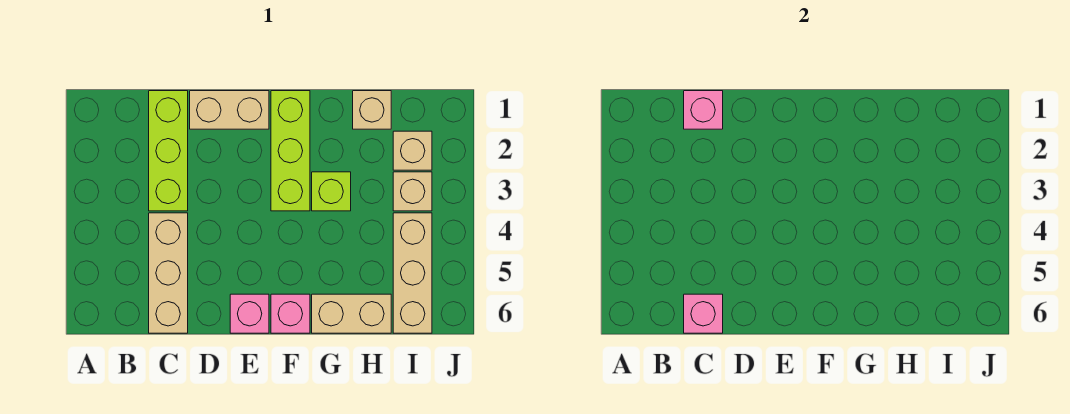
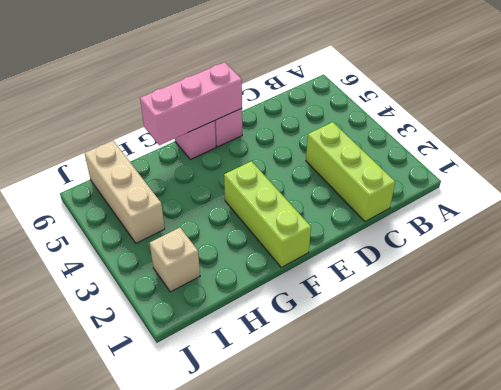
pink brick E6:G6 level 2 -> none
none -> tan brick C4:C6 level 1
none -> tan brick D1:E1 level 1
none -> lime brick G3 level 1

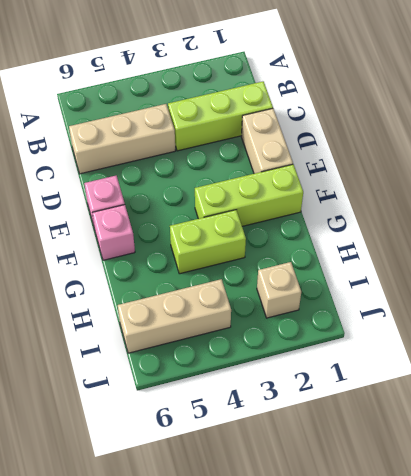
lime brick G3:G4 level 1 -> lime brick G3 level 1
none -> tan brick G6:H6 level 1
none -> tan brick H1 level 1
none -> tan brick I3 level 1

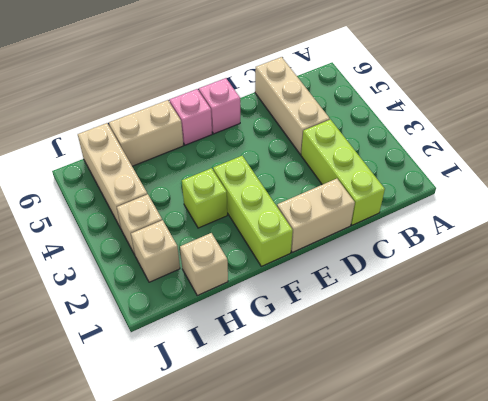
none -> pink brick C1 level 2
none -> pink brick C6 level 2

